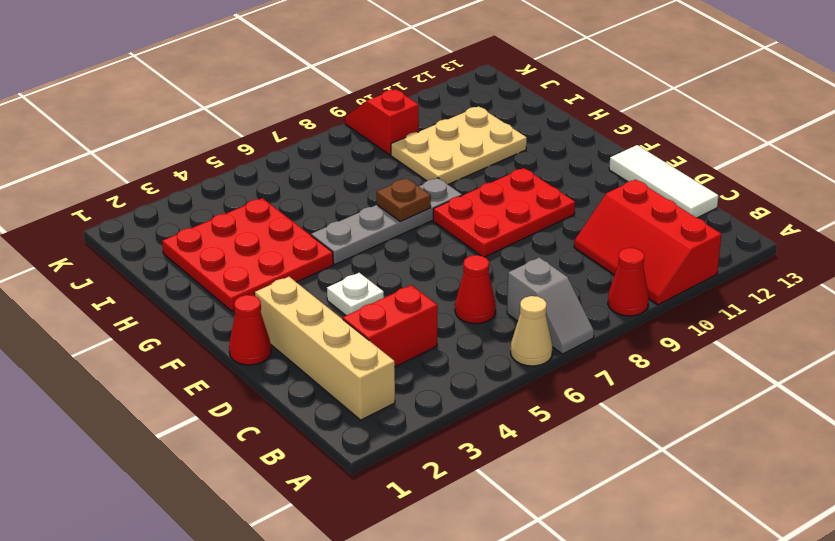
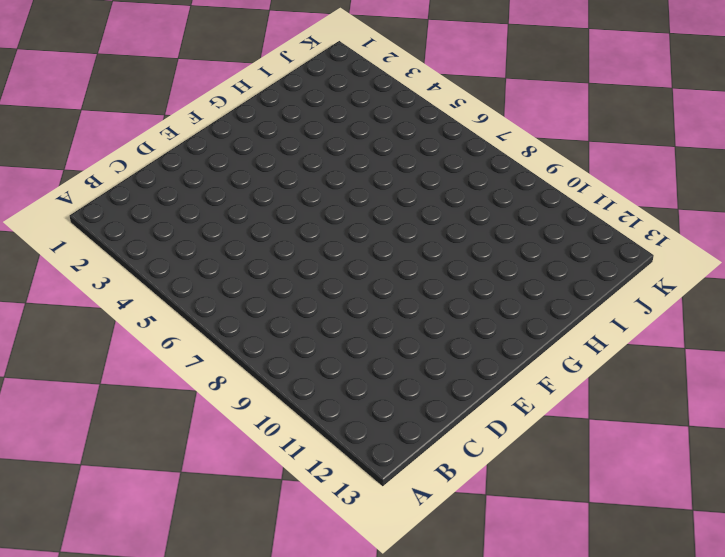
none -> tan cone A6 level 1
none -> grey slope A7:B7 level 1 top B
none -> red cone A9 level 1

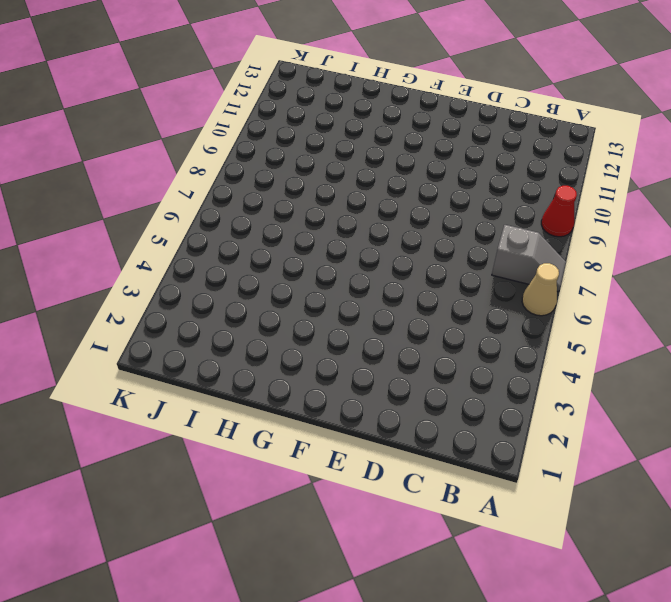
none -> red slope A10:C11 level 1 top 11
none -> tan brick B2:E2 level 1
none -> red brick C3:C4 level 1

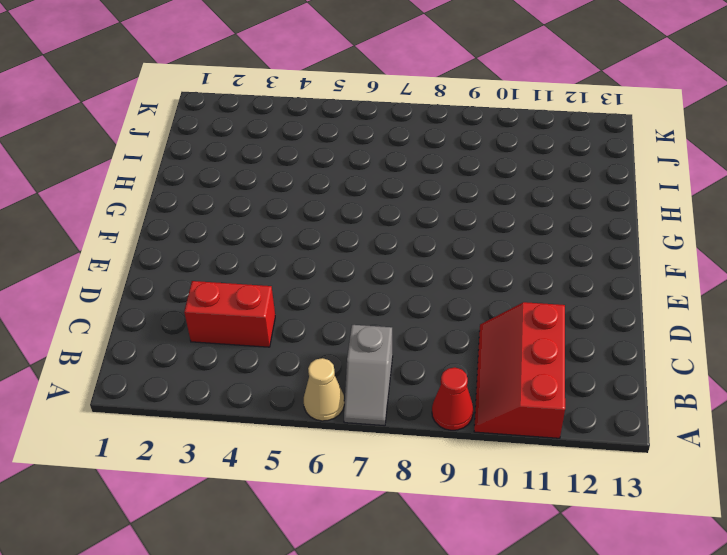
none -> tan brick B2:E2 level 1
none -> red cone C6 level 1
none -> white tile C13:E13 level 1

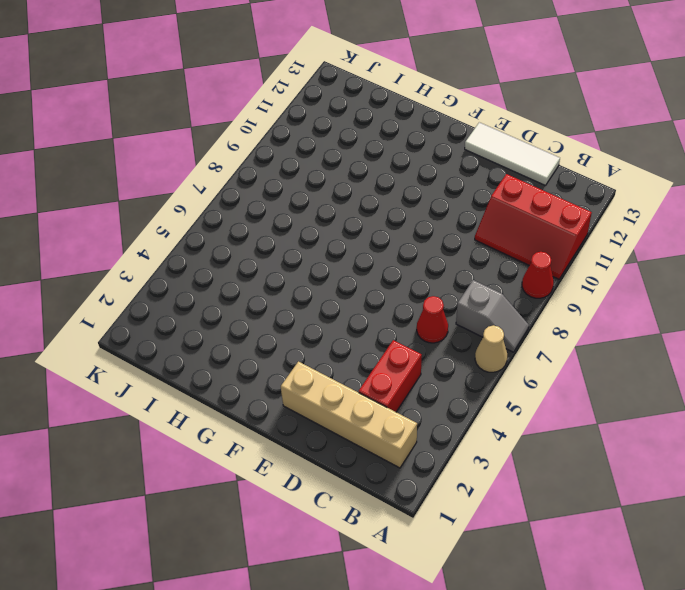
none -> red cone E1 level 1
none -> white plate E4 level 1
none -> red plate E8:F10 level 1

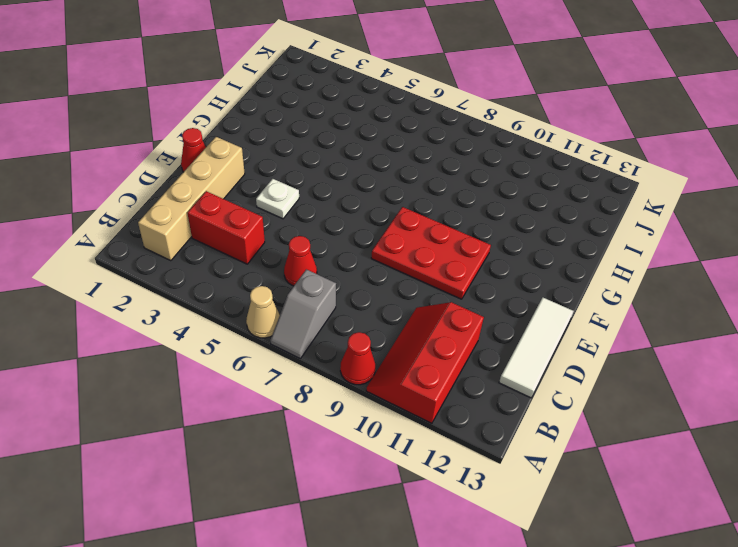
none -> red plate G2:I4 level 1
none -> grey plate G5:G8 level 1
none -> tan plate H9:I11 level 1

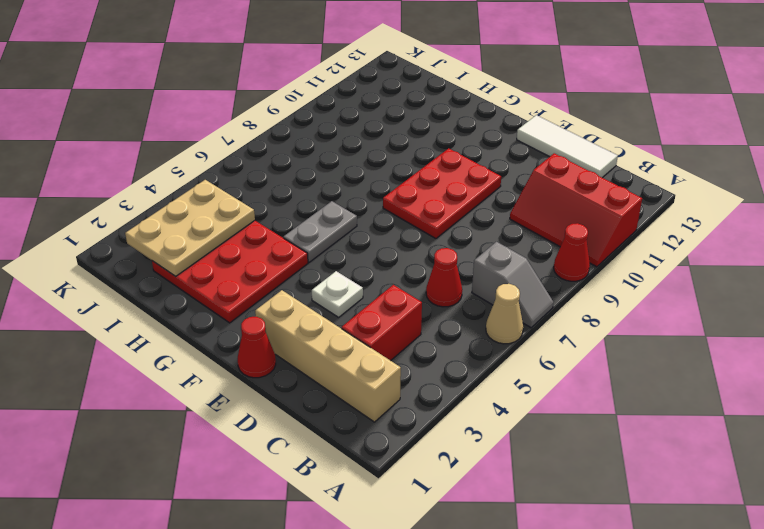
grey plate G5:G6 level 1 -> grey plate G5:G8 level 1
tan plate I2:J4 level 2 -> tan plate H9:I11 level 1
none -> red slope J9:K9 level 1 top J
none -> brown plate G7 level 2

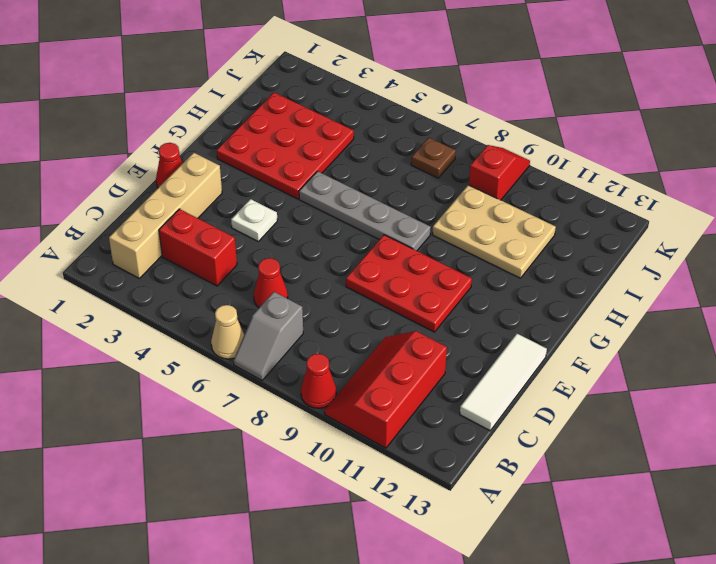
brown plate J7 level 1 -> brown plate G7 level 2

